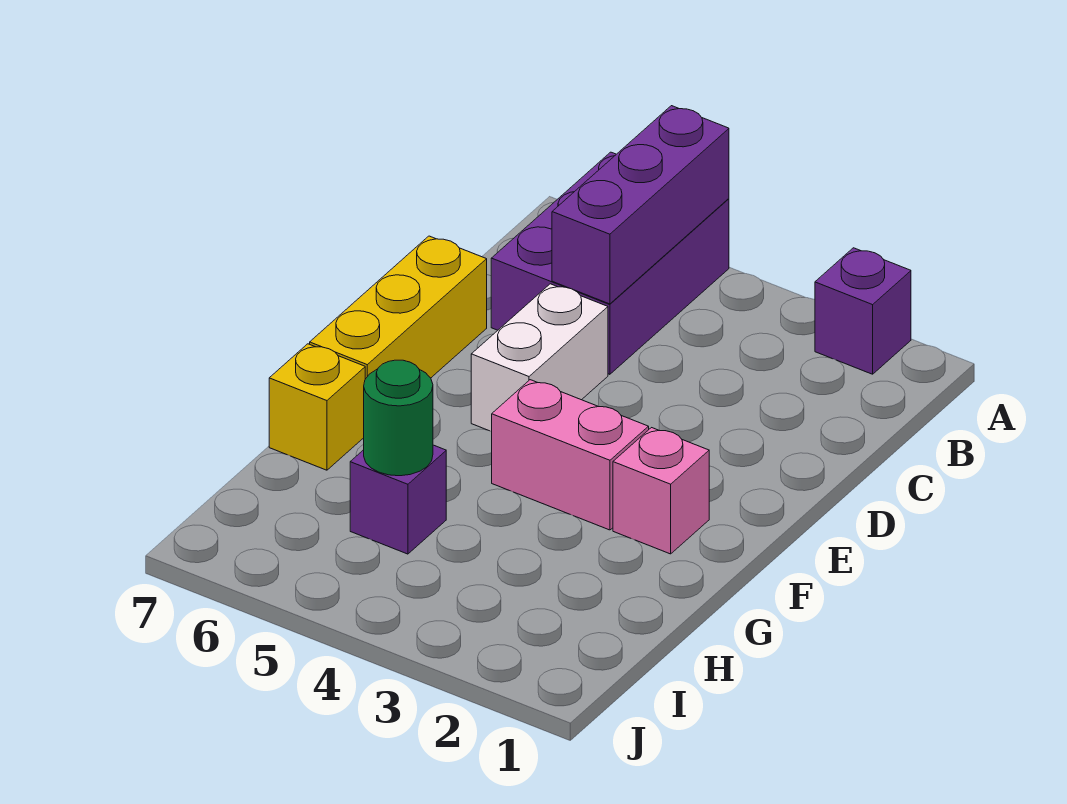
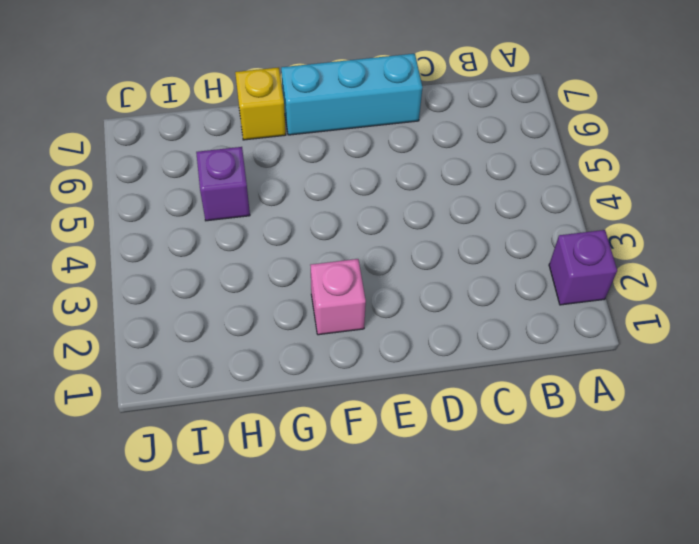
cyan brick D7:F7 level 1 -> yellow brick D7:F7 level 1
none -> purple brick A5:C6 level 1
none -> white brick D5:E5 level 1

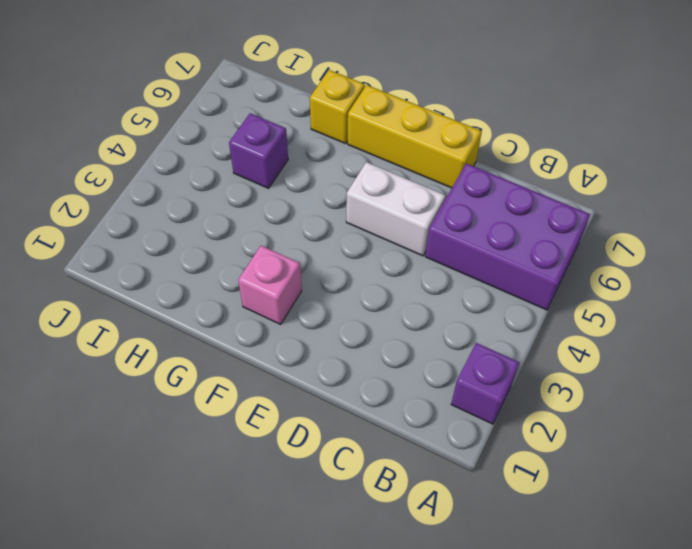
none -> pink brick F3:F4 level 1
none -> purple brick A5:C5 level 2

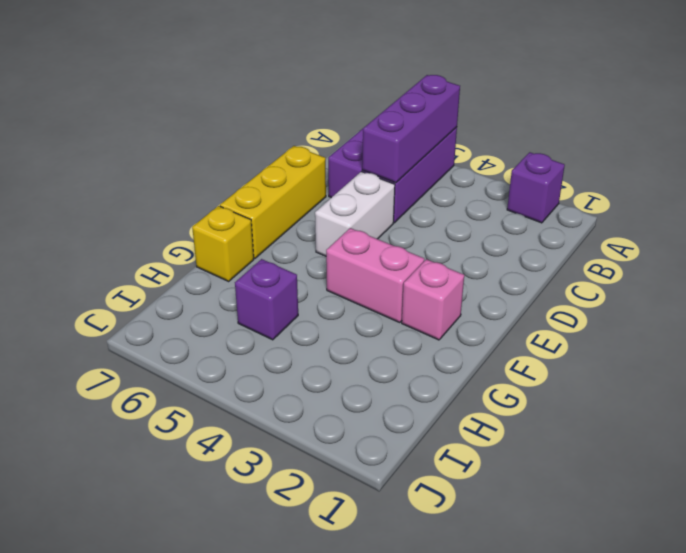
none -> green round brick H5 level 2

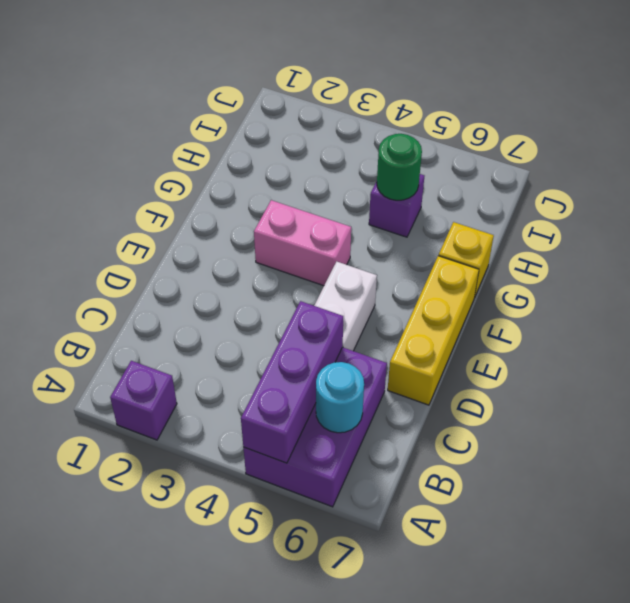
cyan round brick B6 level 2 -> none
none -> pink brick F2 level 1

